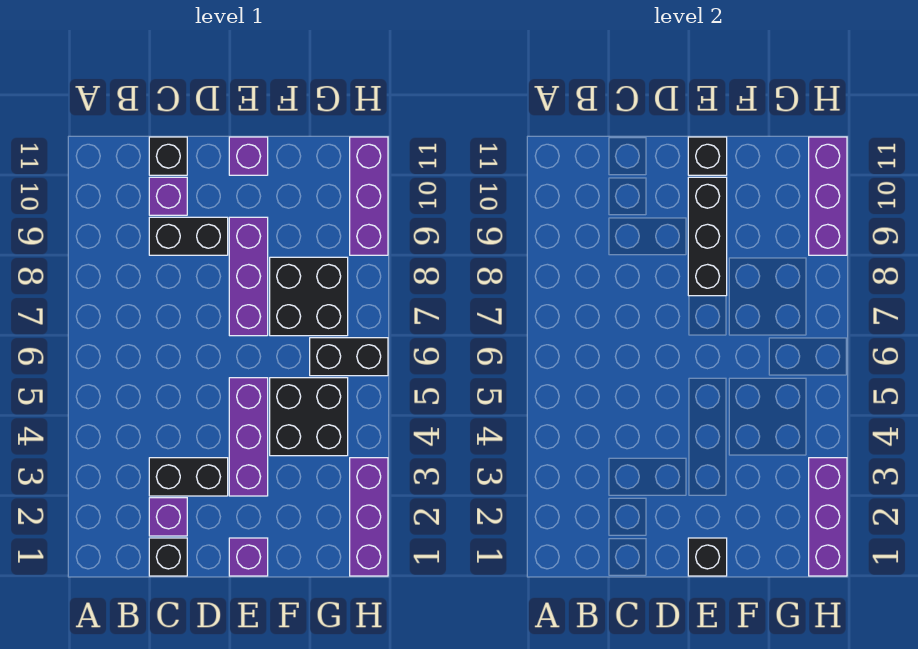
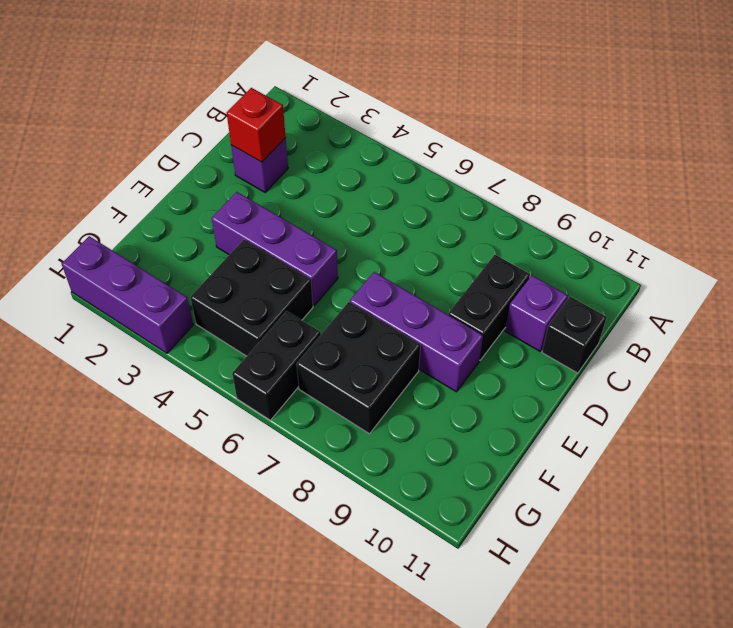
red brick C2 level 2 -> none
none -> black brick C1 level 1
none -> black brick C3:D3 level 1
none -> purple brick E1 level 1

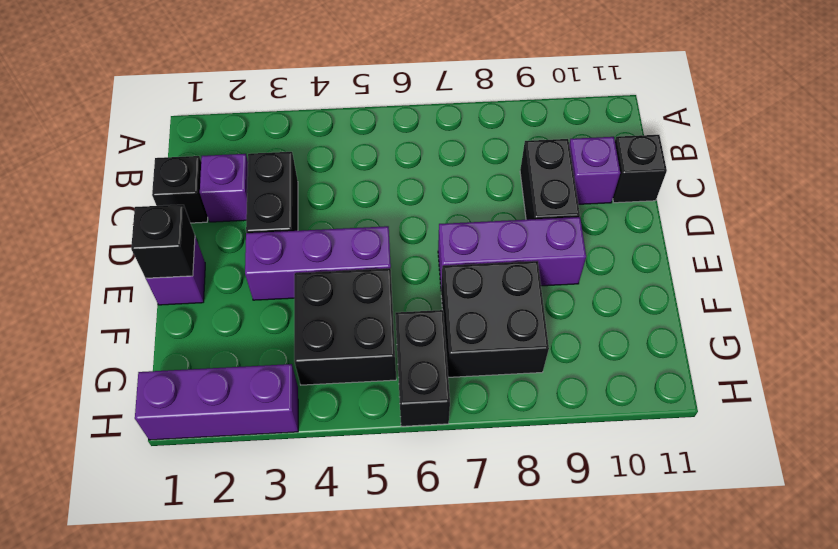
none -> purple brick E11 level 1
none -> purple brick H9:H11 level 1
none -> black brick E8:E10 level 2

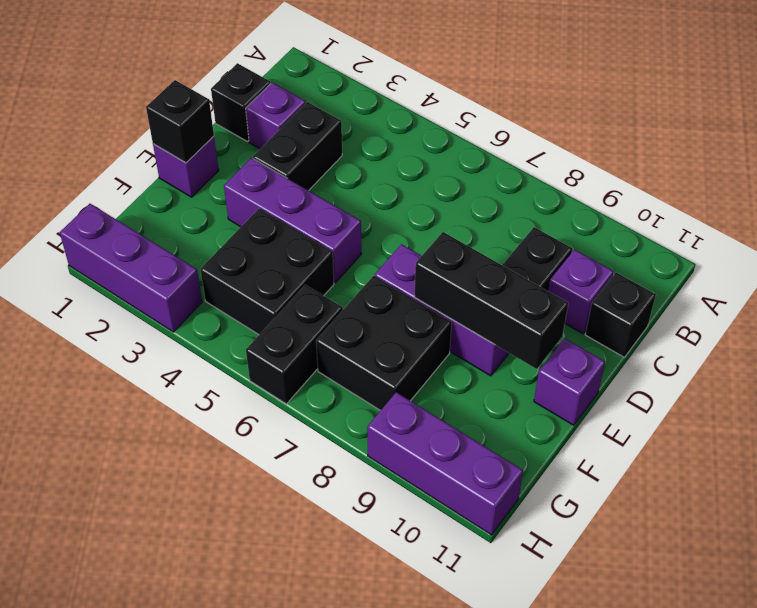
none -> black brick E11 level 2
none -> purple brick H1:H3 level 2
none -> purple brick H9:H11 level 2

